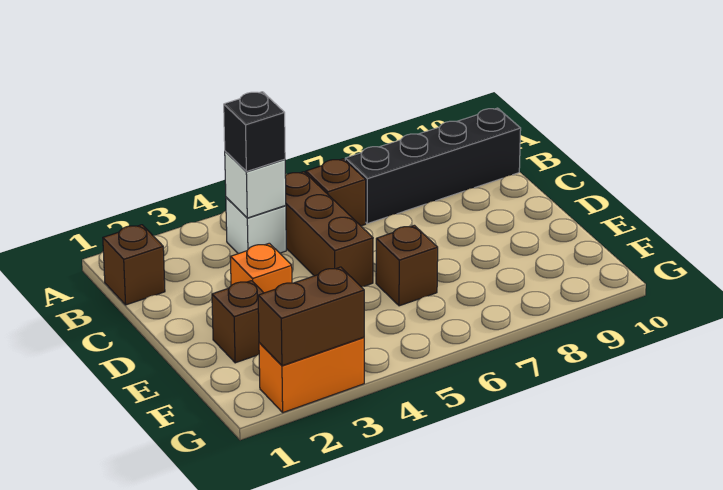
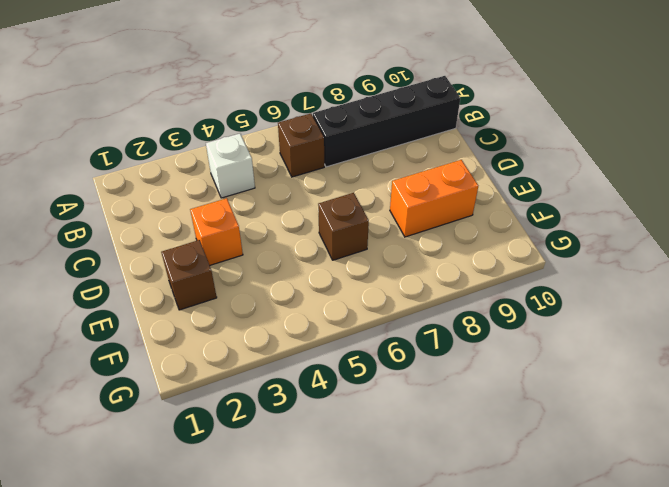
orange brick E8:E9 level 1 -> orange brick G2:G3 level 1
none -> brown brick B1 level 1
none -> brown brick B5:D5 level 1
none -> white brick B4 level 2

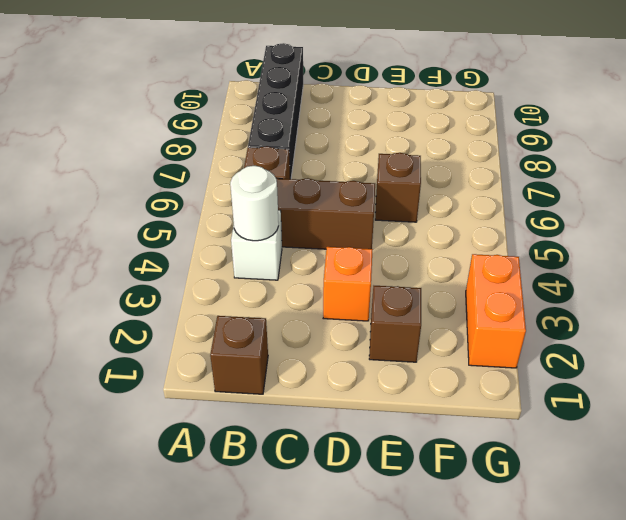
white round brick B4 level 2 -> white brick B4 level 2
none -> brown brick G2:G3 level 2
none -> black brick B4 level 3

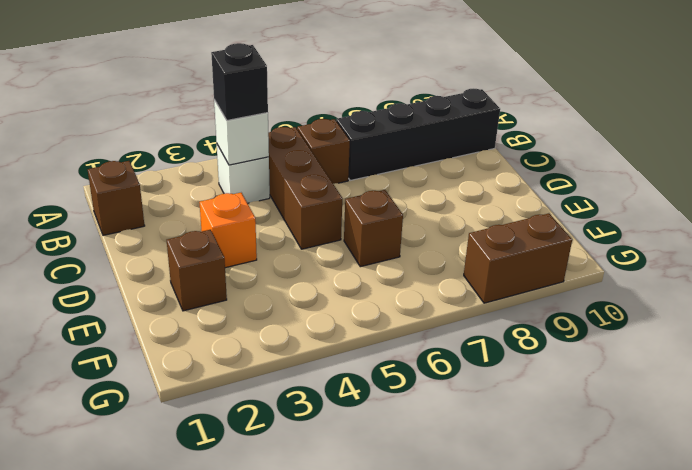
brown brick G8:G9 level 1 -> brown brick G2:G3 level 2
none -> orange brick G2:G3 level 1

